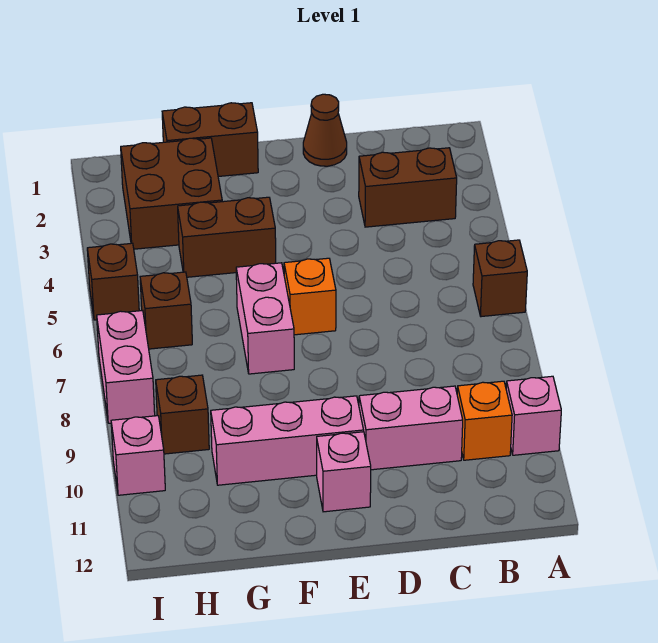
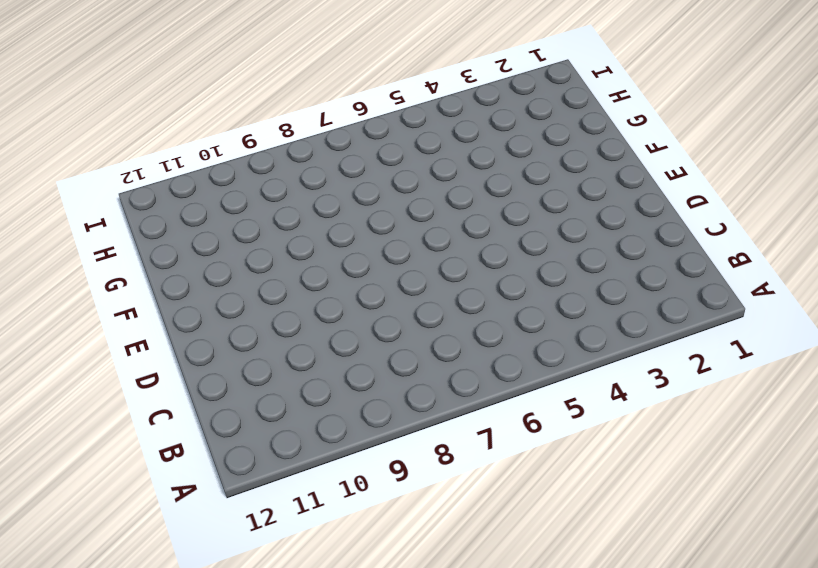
none -> brown brick A6 level 1
none -> pink brick A10 level 1
none -> brown brick B3:C3 level 1

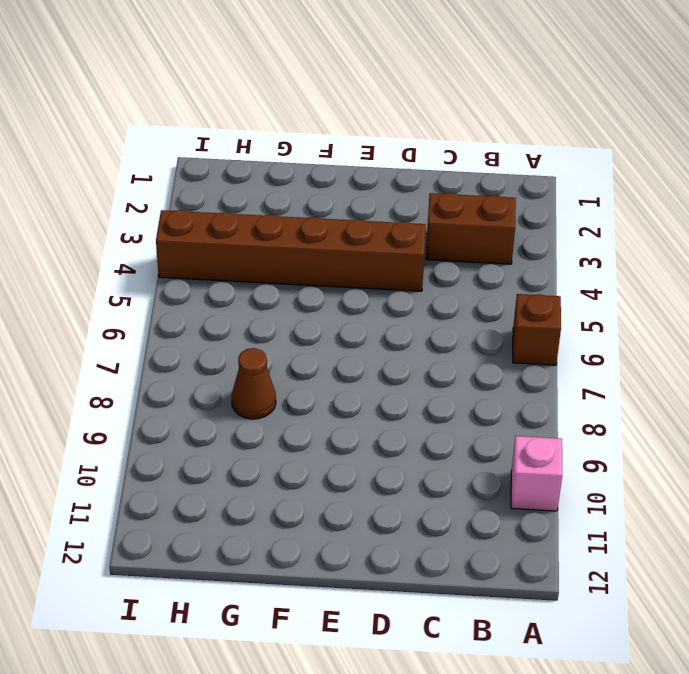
brown brick D4:I4 level 1 -> brown brick F4:G4 level 1
brown cone G8 level 1 -> brown cone D1 level 1
none -> orange brick B10 level 1
none -> pink brick C10:D10 level 1
none -> orange brick E6 level 1

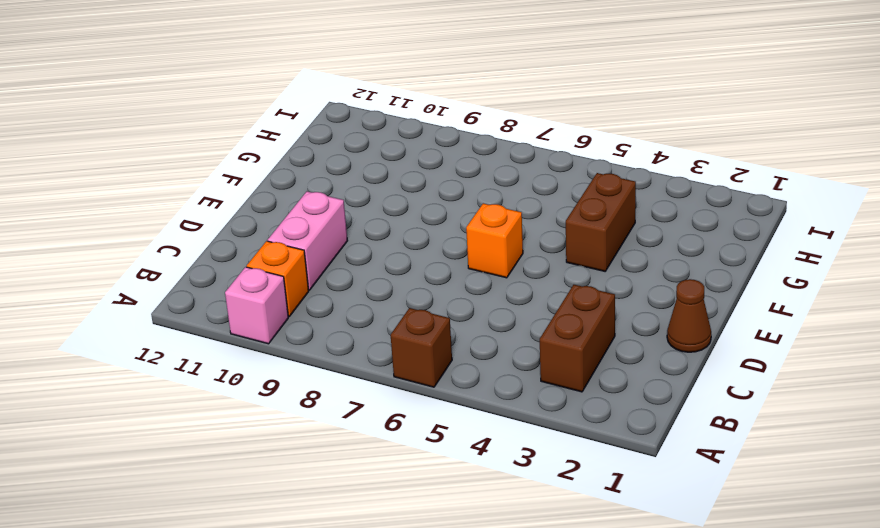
none -> pink brick E10:G10 level 1
none -> pink brick E11 level 1
none -> brown brick F1:G1 level 1

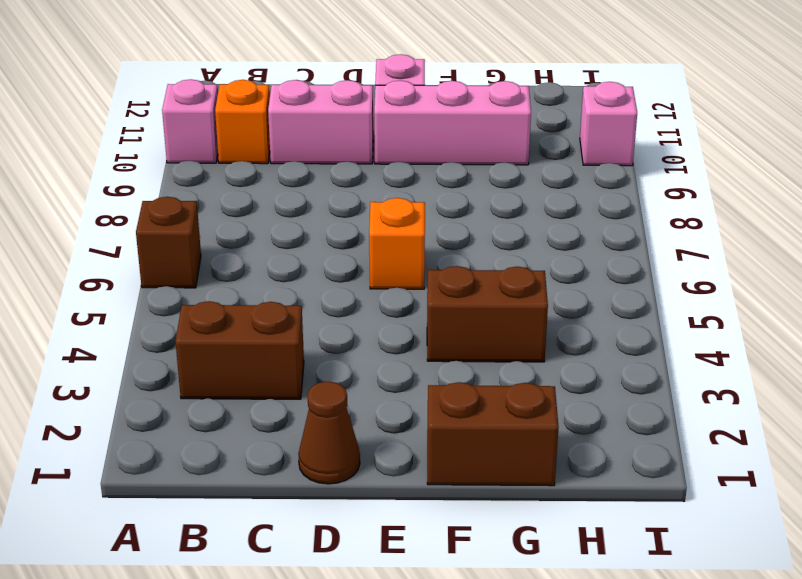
none -> pink brick F6:F7 level 1
none -> brown brick G2:H3 level 1
none -> brown brick H6 level 1

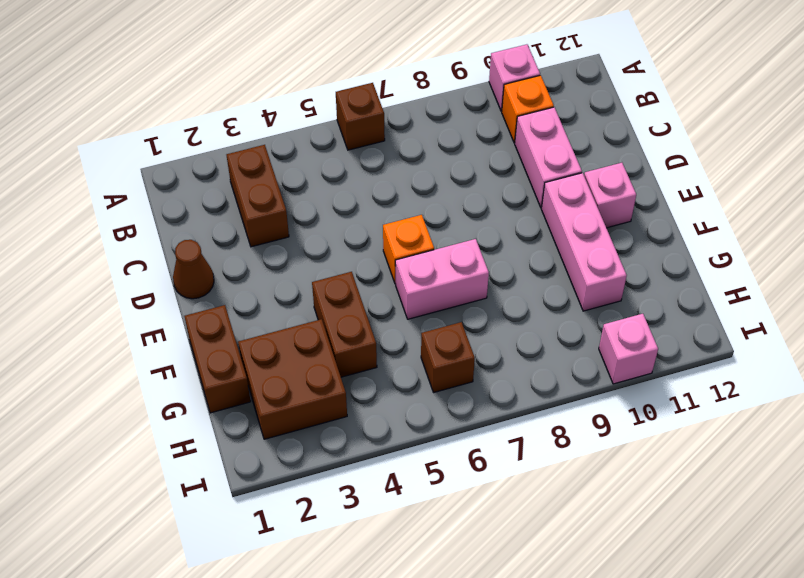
none -> brown brick H9 level 1
none -> brown brick I5 level 1
none -> pink brick I7:I8 level 1

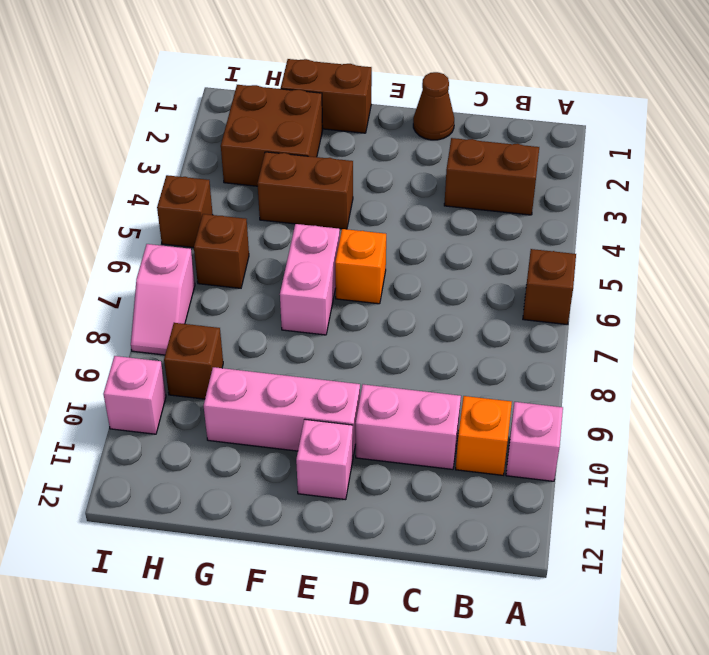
pink slope I7:I8 level 1 top 7 -> pink brick I7:I8 level 1

